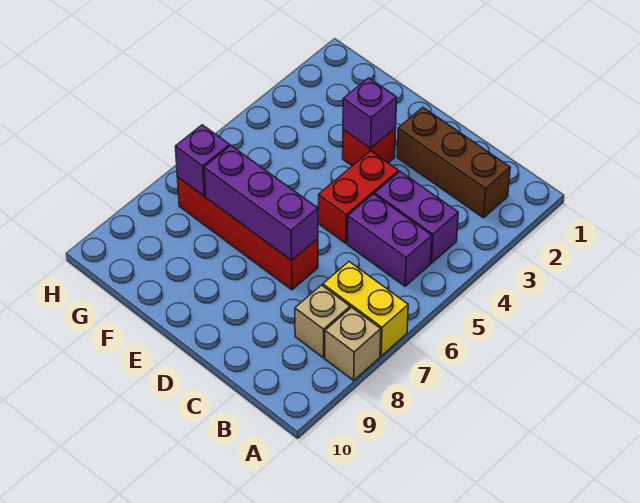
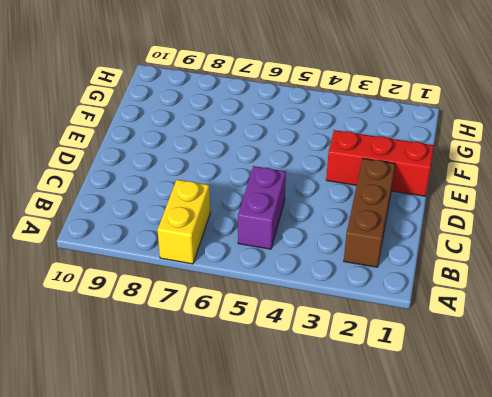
red brick E1:E3 level 1 -> red brick E3 level 1
none -> tan brick A8 level 1
none -> purple brick B4:C4 level 1
none -> tan brick B8 level 1

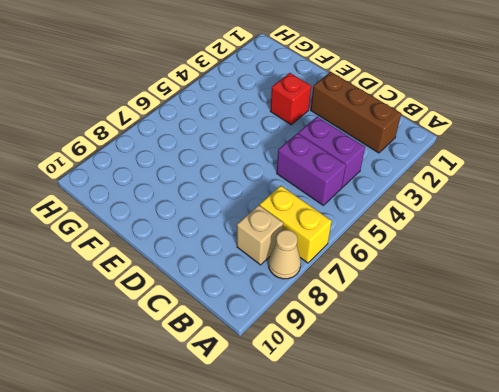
tan cone A8 level 1 -> tan brick A8 level 1
none -> red brick D4:D5 level 1
none -> red brick D7:G7 level 1
none -> purple brick D7:F7 level 2

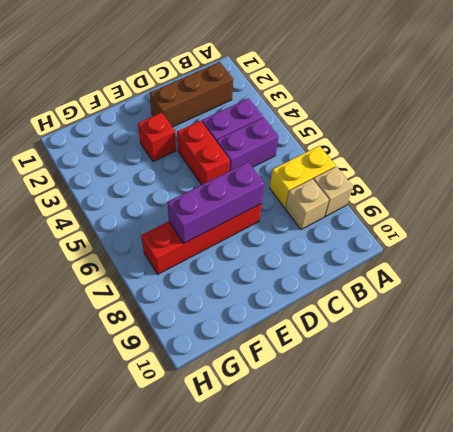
none -> purple brick E3 level 2
none -> purple brick G7 level 2

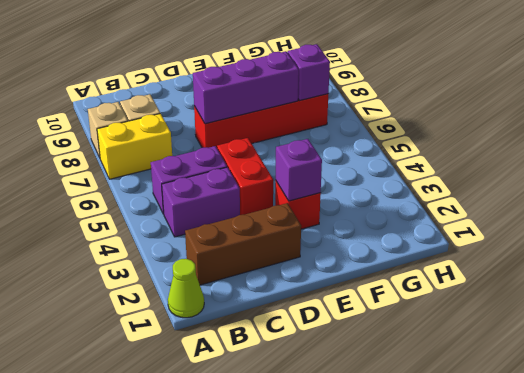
lime cone A1 level 1 -> none

